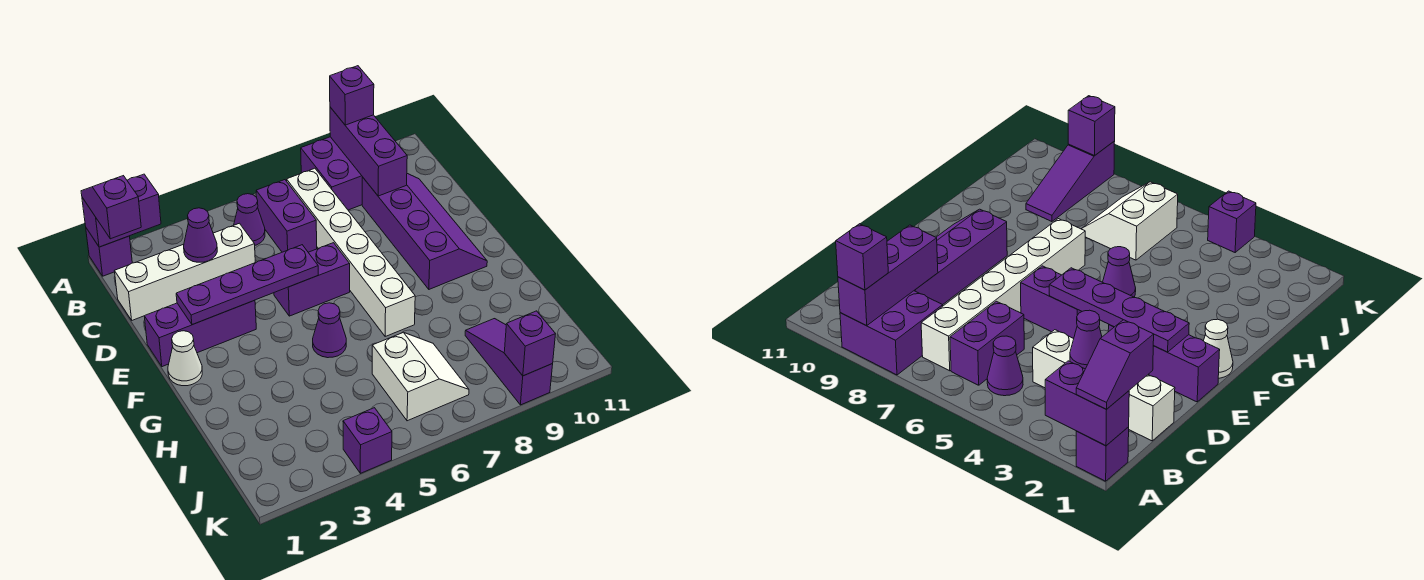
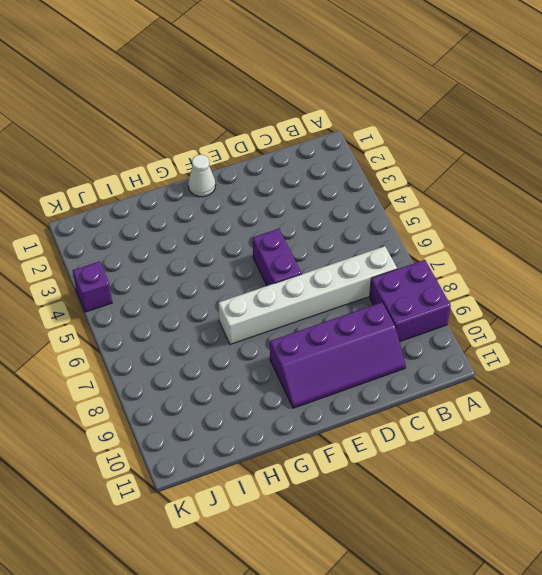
none -> purple brick A1 level 1
none -> purple cone B5 level 1
none -> purple brick B6:C6 level 1

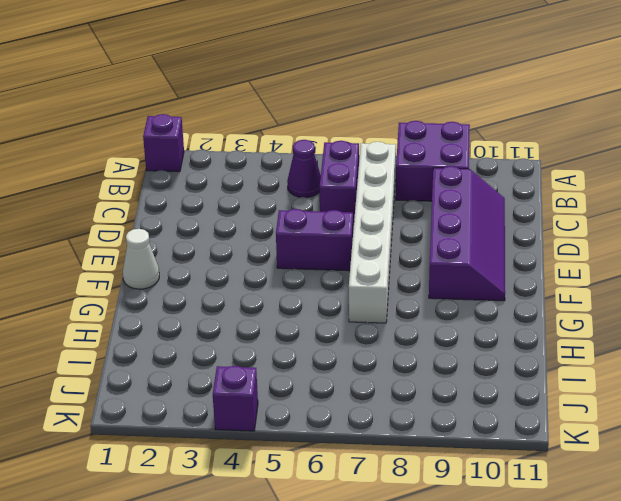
none -> white brick C1:C4 level 1
none -> purple brick E1:E3 level 1
none -> purple cone G5 level 1

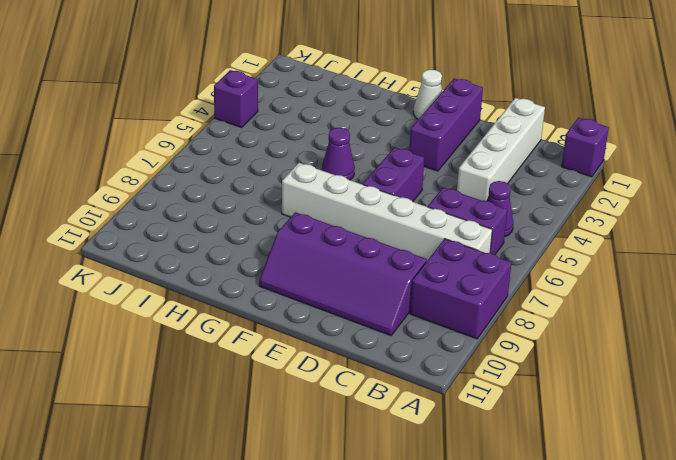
none -> white slope I6:J7 level 1 top 6
none -> purple slope I9:K9 level 1 top K
none -> purple brick A1:A2 level 2

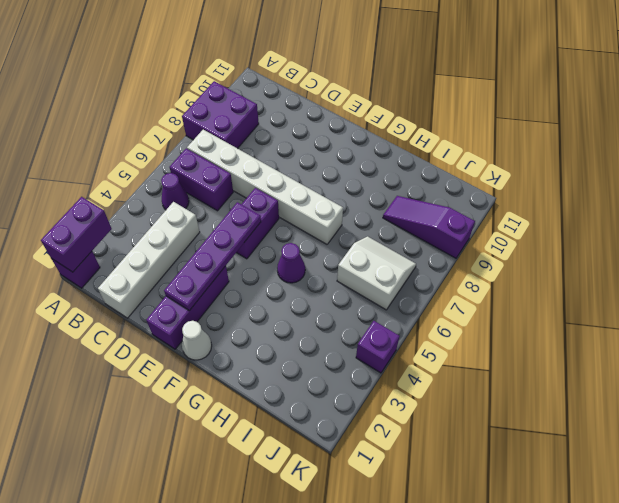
none -> purple slope C9:F10 level 1 top 9
none -> purple brick A9:C9 level 2
none -> purple cone C3 level 2

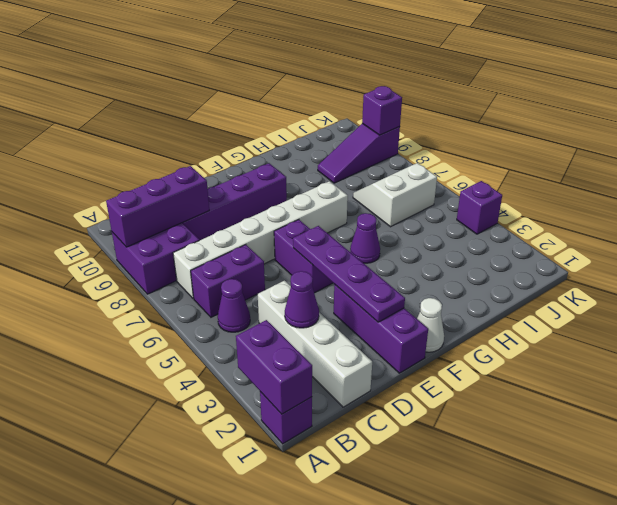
none -> purple slope A1:B1 level 3 top B
none -> purple brick A9 level 3

